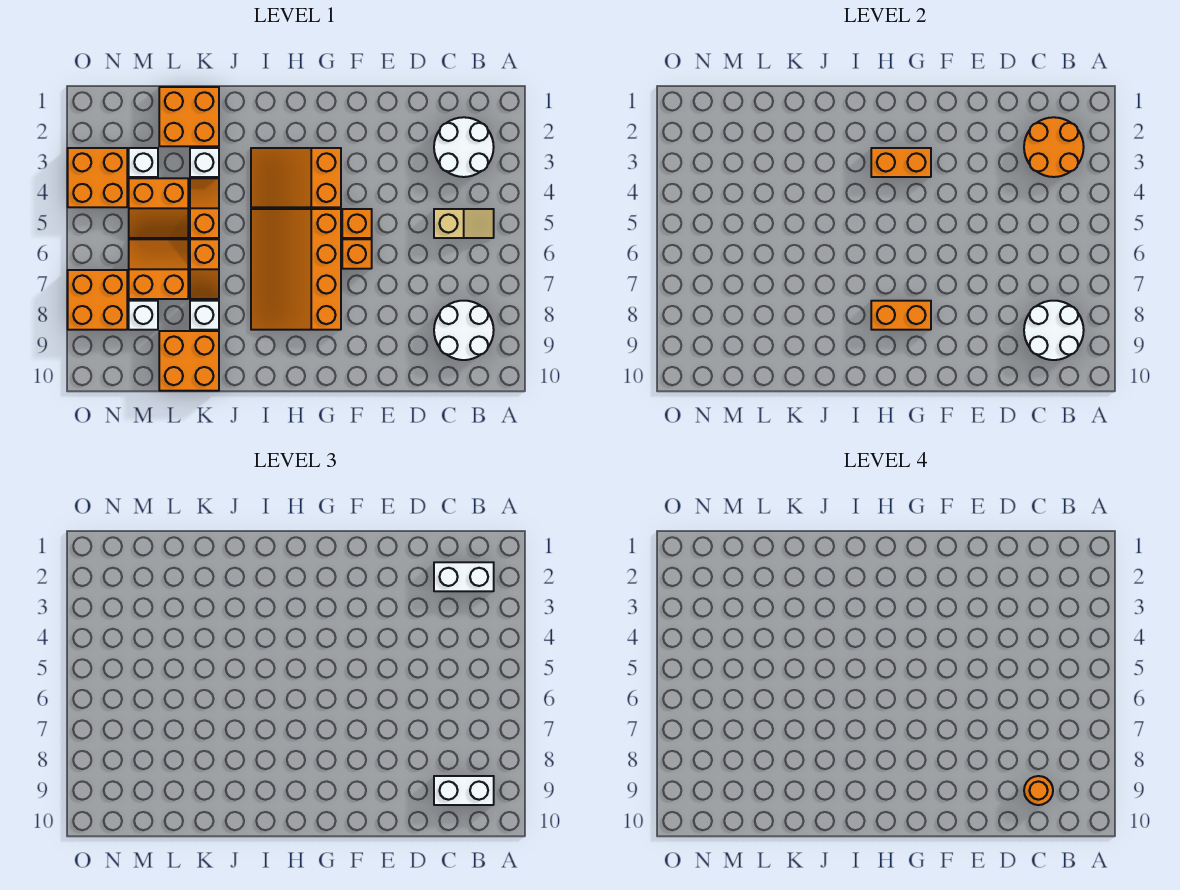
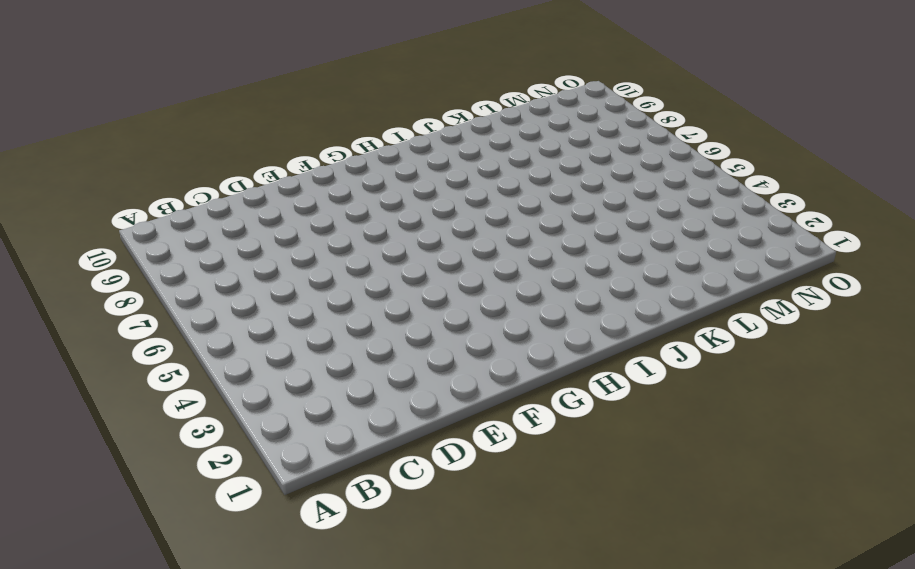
none -> white round brick B2:C3 level 1
none -> tan slope B5:C5 level 1 top C
none -> white round brick B8:C9 level 1

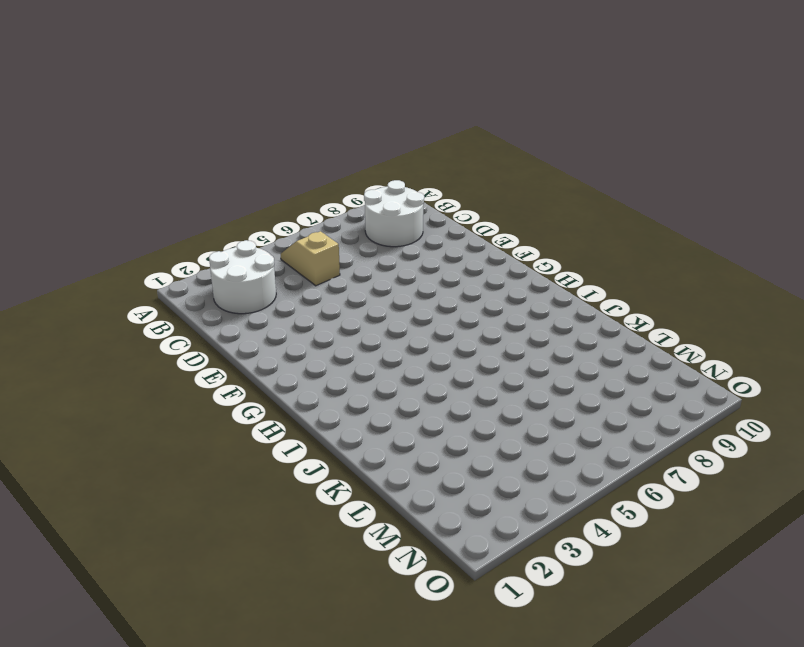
none -> orange brick F5 level 1
none -> orange brick F6 level 1
none -> orange slope G3:I4 level 1 top G

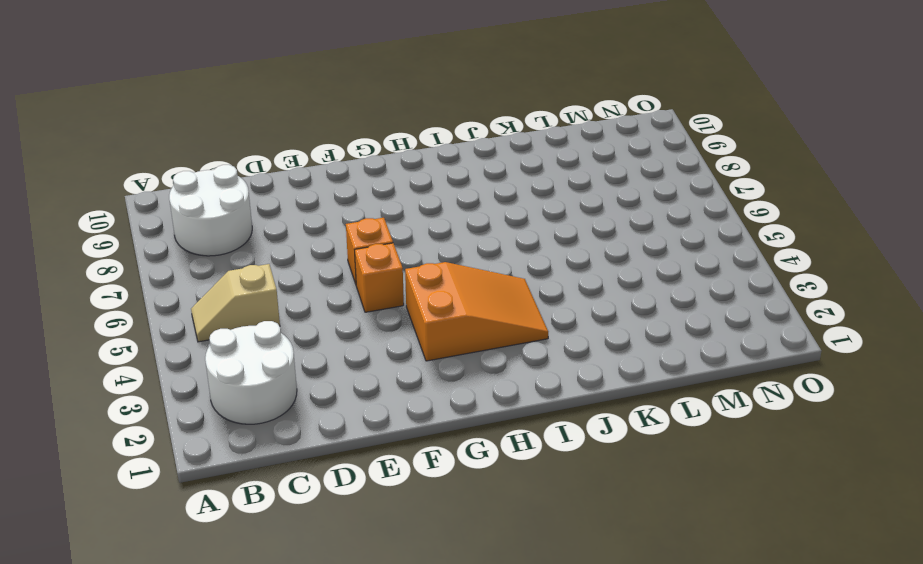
none -> orange slope G5:I8 level 1 top G
none -> orange brick K1:L2 level 1
none -> white brick K3 level 1

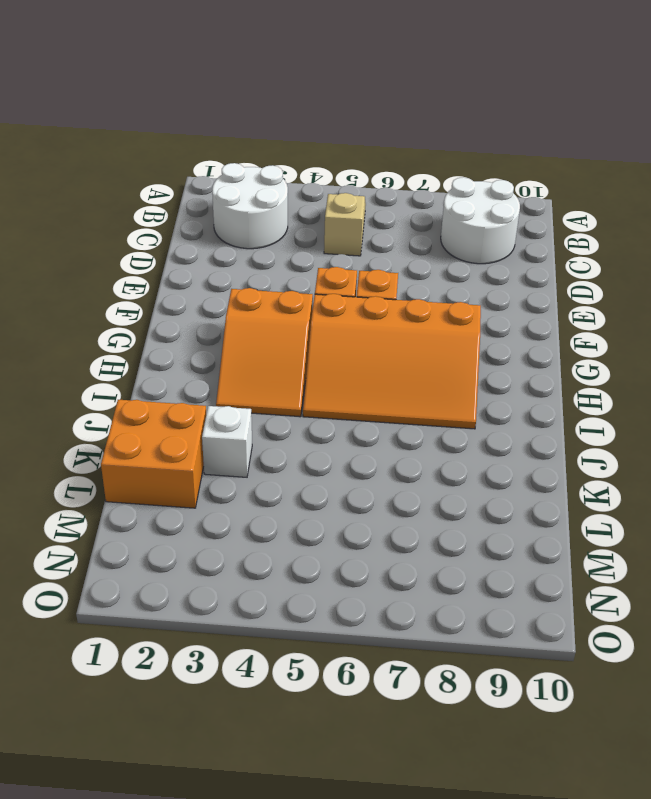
none -> orange slope K4:K5 level 1 top 5
none -> orange slope K6:K7 level 1 top 6
none -> white brick K8 level 1

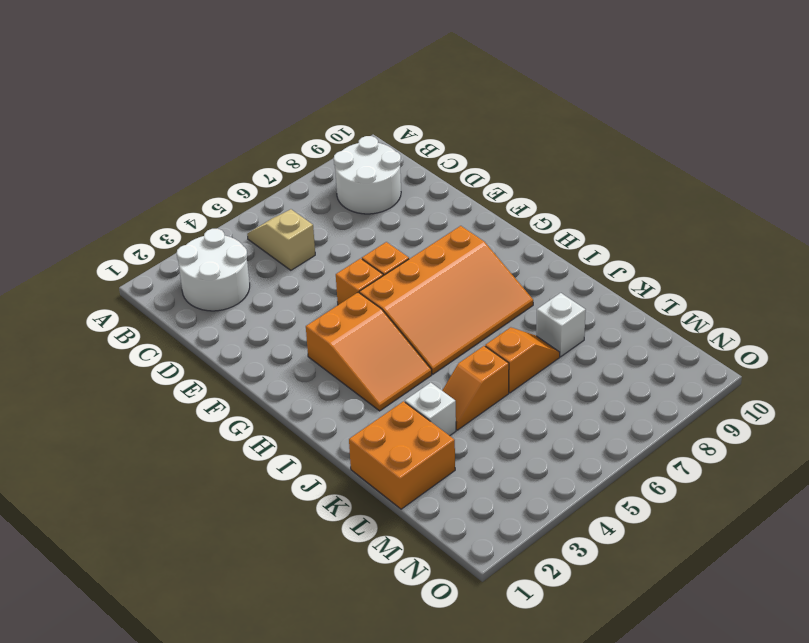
none -> orange brick K9:L10 level 1
none -> orange slope L4:M5 level 1 top 4
none -> orange slope L6:M7 level 1 top 7

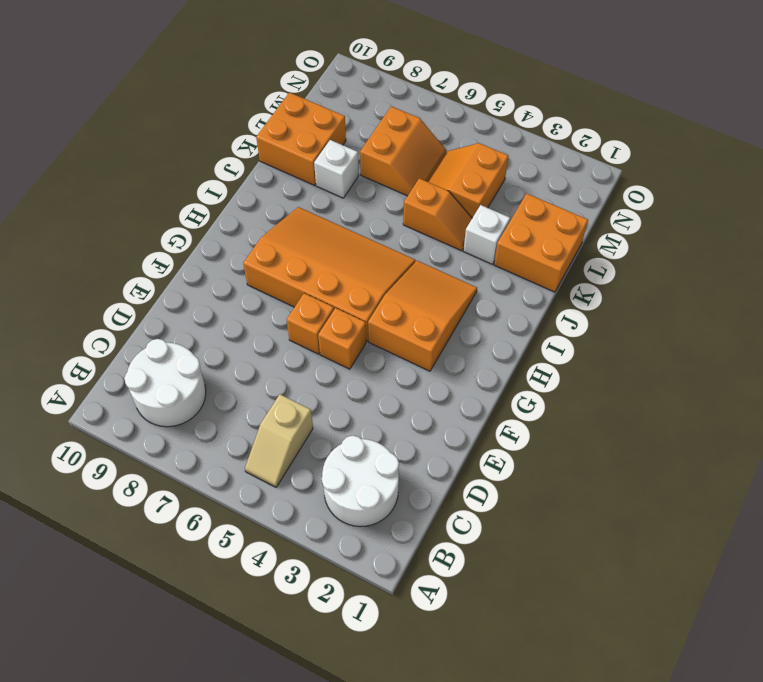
none -> orange slope K6:K7 level 1 top 6
none -> white brick M3 level 1
none -> white brick M8 level 1

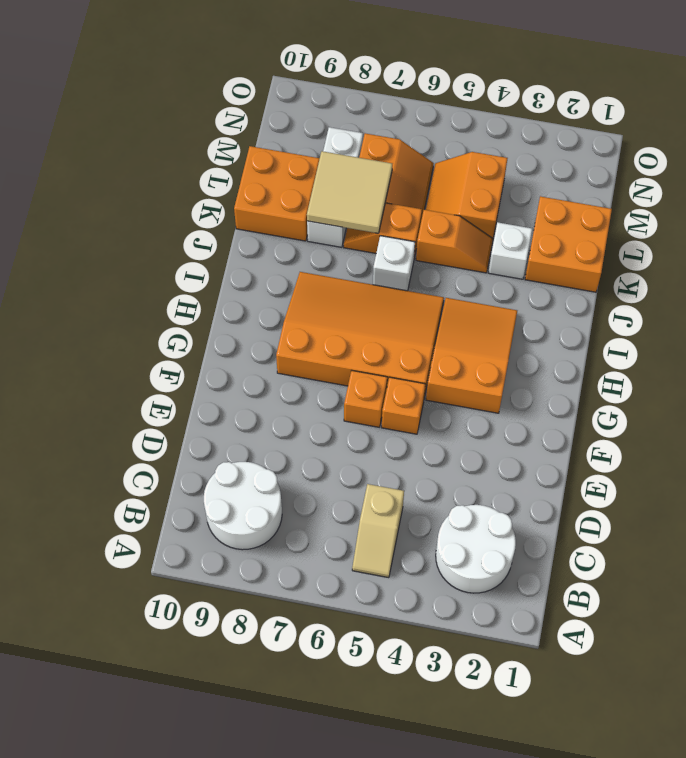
white brick J6 level 1 -> white brick M3 level 1
tan tile K7:L8 level 2 -> none
none -> orange brick N3:O4 level 1
none -> orange brick N7:O8 level 1
none -> orange round brick B2:C3 level 2

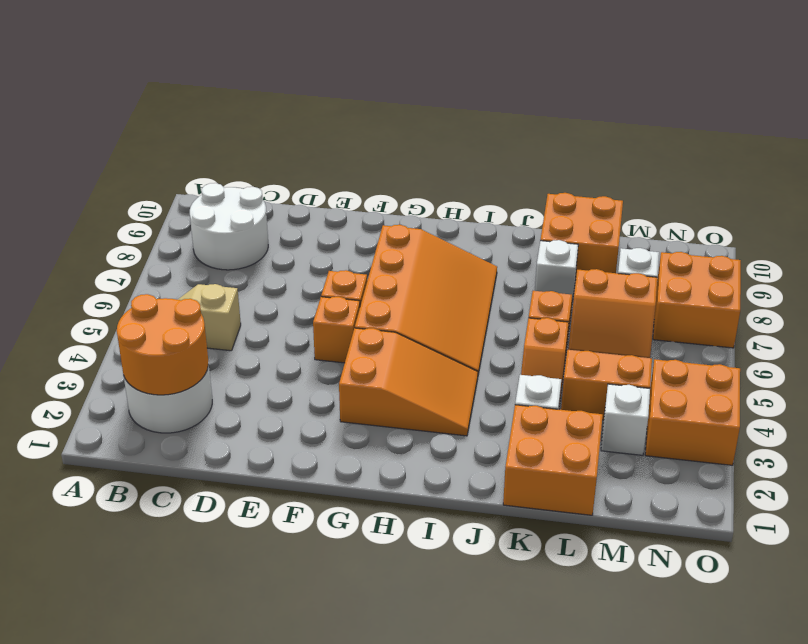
none -> white round brick B8:C9 level 2
none -> orange brick G3:H3 level 2
none -> orange brick G8:H8 level 2

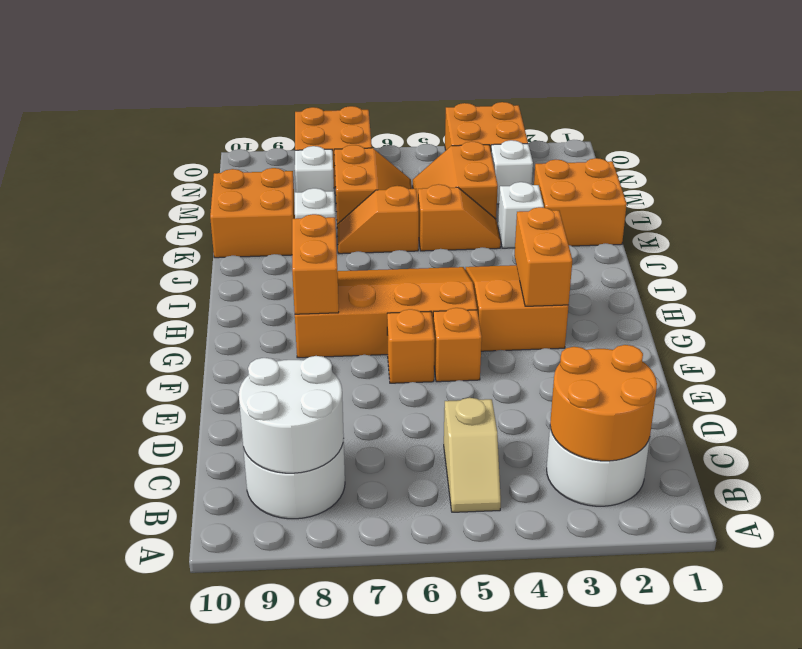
none -> white brick B2:C2 level 3
none -> white brick B9:C9 level 3
none -> orange round brick C9 level 4

